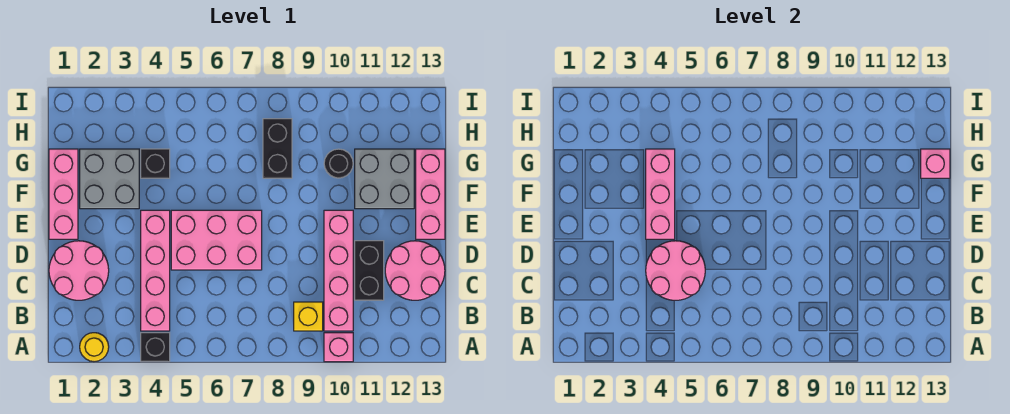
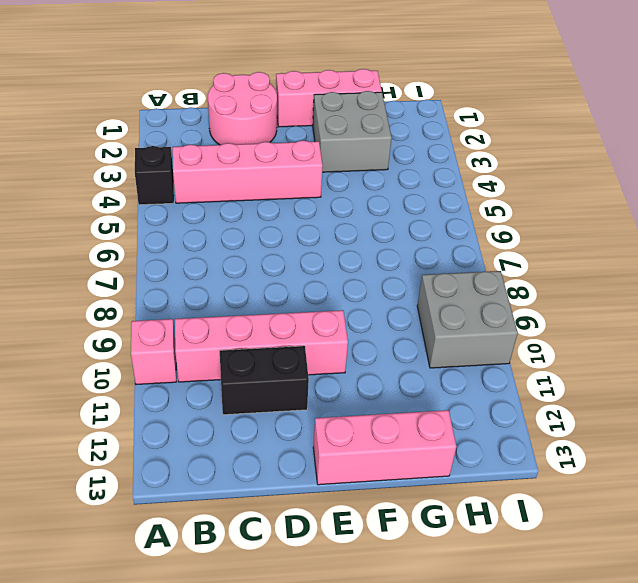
grey brick H9:I10 level 1 -> grey brick F11:G12 level 1
none -> yellow round brick A2 level 1
none -> yellow brick B9 level 1
none -> pink round brick C12:D13 level 1

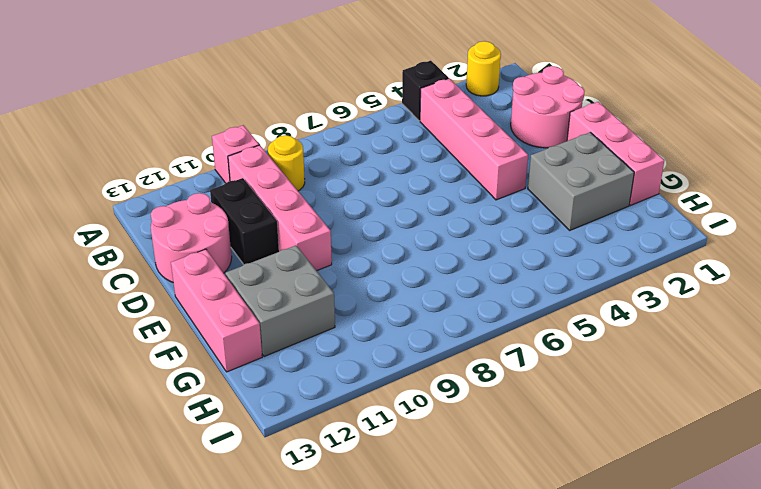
yellow round brick B9 level 1 -> yellow brick B9 level 1
none -> pink brick D5:E7 level 1
none -> black brick G4 level 1
none -> black brick G8:H8 level 1

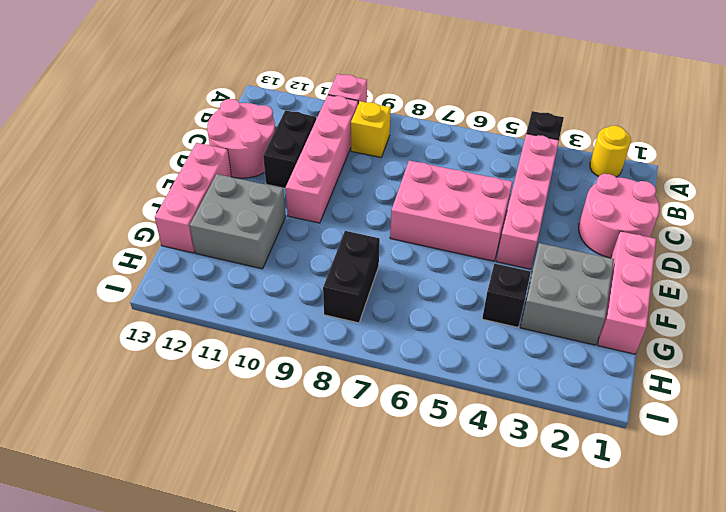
none -> black round brick G10 level 1
none -> pink round brick C4:D5 level 2
none -> pink brick E4:G4 level 2

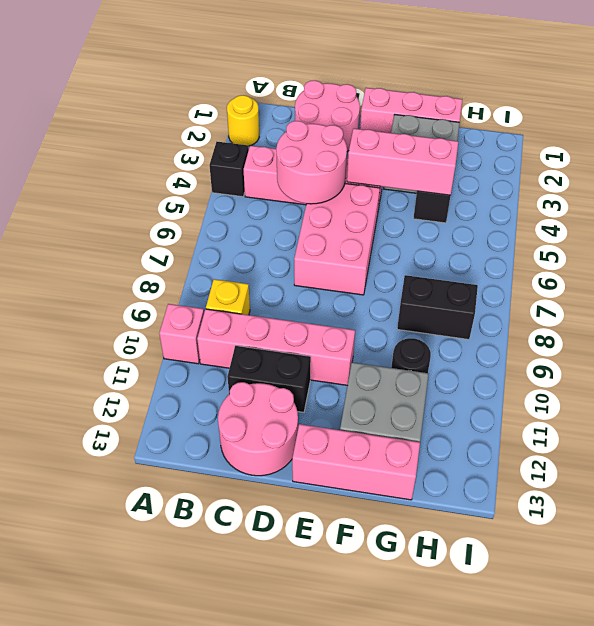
none -> pink brick G13 level 2

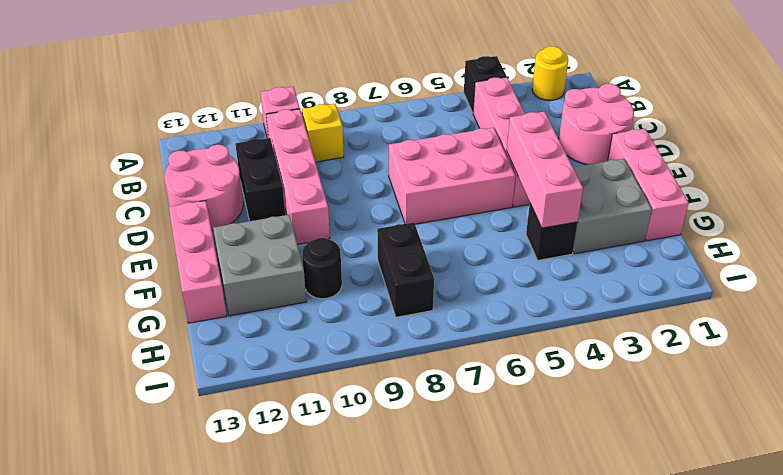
none -> pink round brick C4:D5 level 2
none -> pink brick G13 level 2

